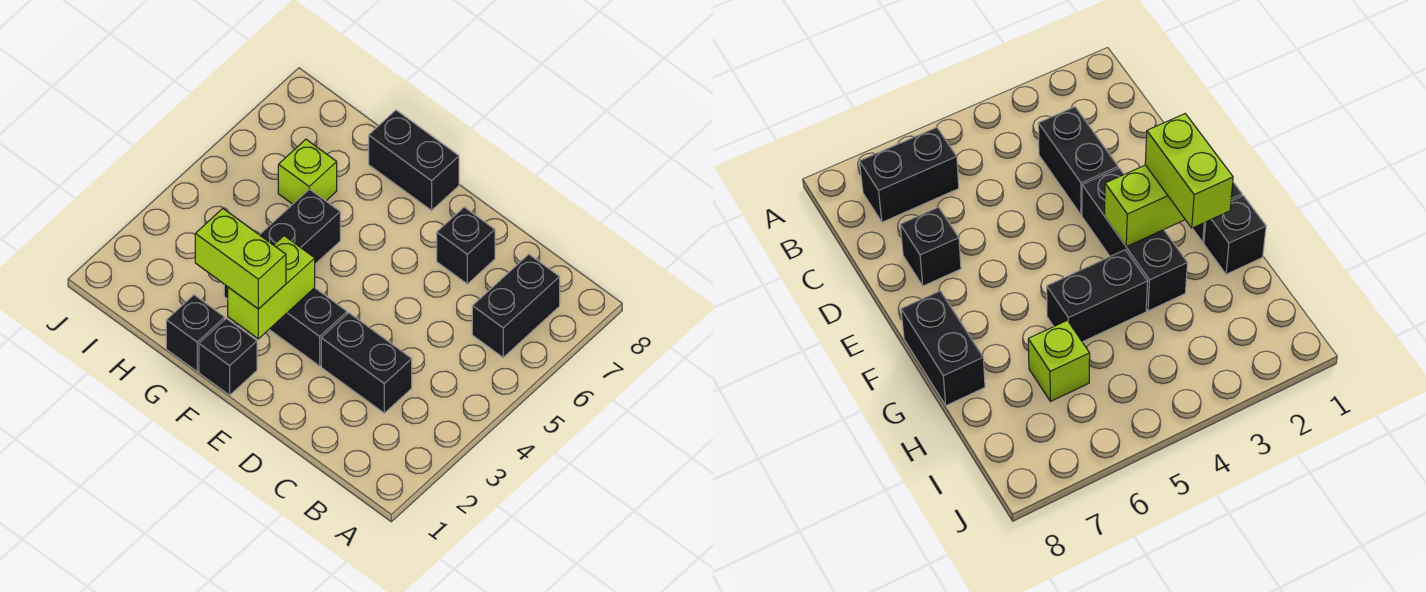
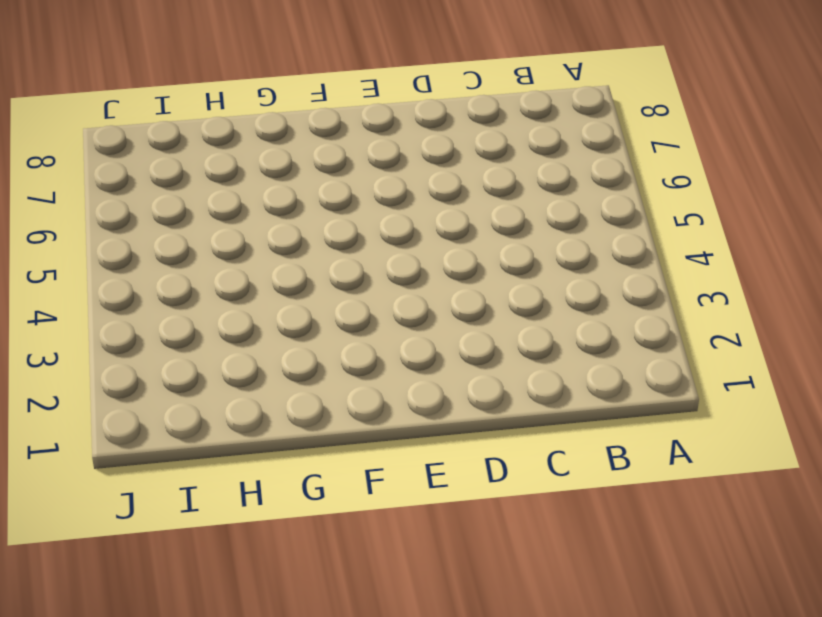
none -> black brick B6:B7 level 1
none -> black brick C3:D3 level 1

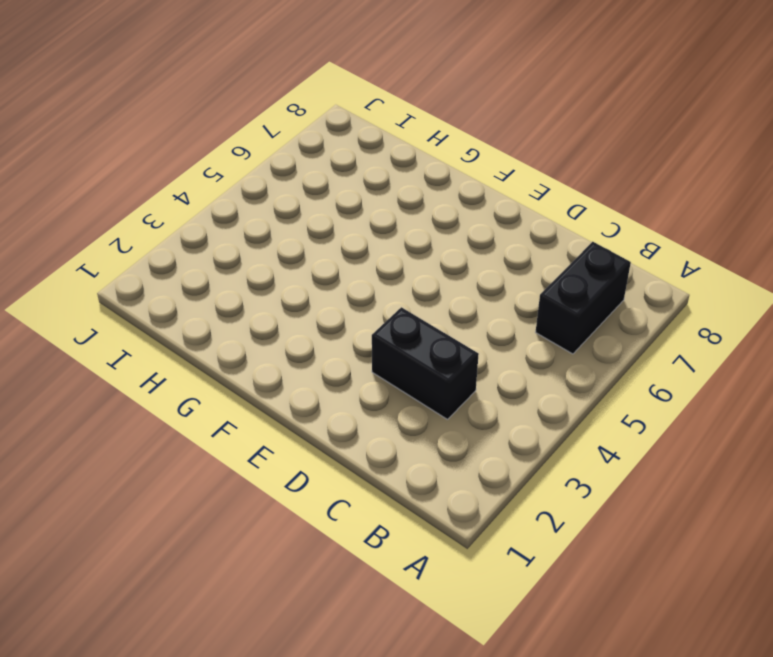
none -> black brick D7 level 1
none -> black brick E3:G3 level 1

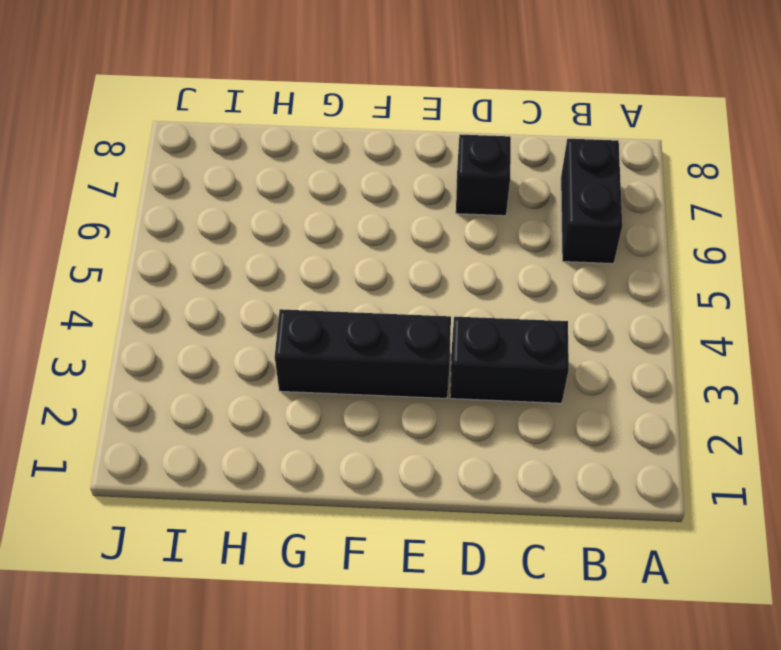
none -> black brick F1 level 1
none -> black brick F8:G8 level 1

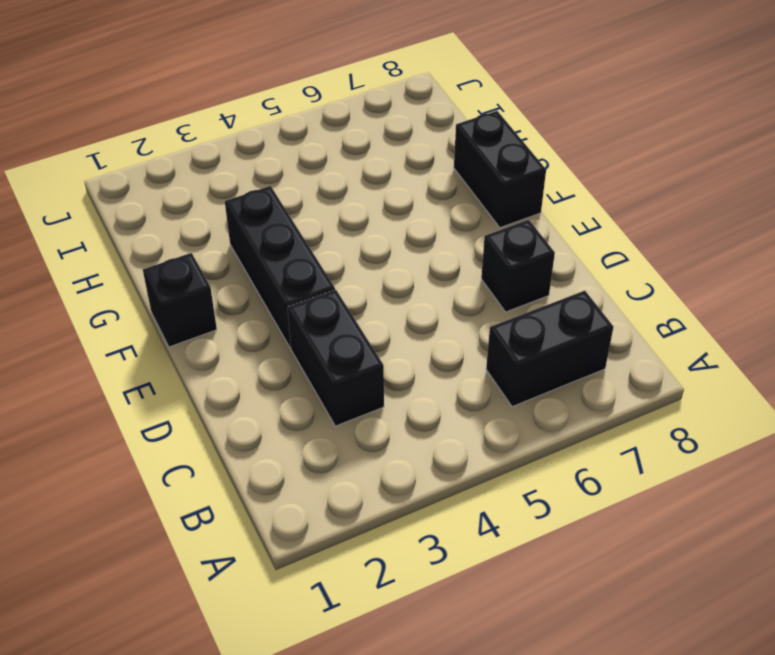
none -> black brick G1 level 1
none -> black brick G4:G5 level 1

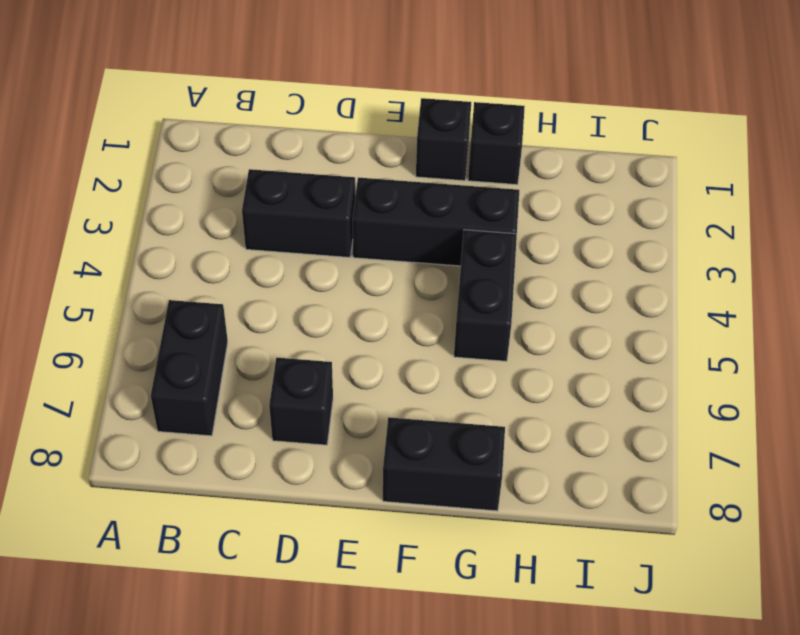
none -> lime brick H6 level 1
none -> lime brick F2:F3 level 2

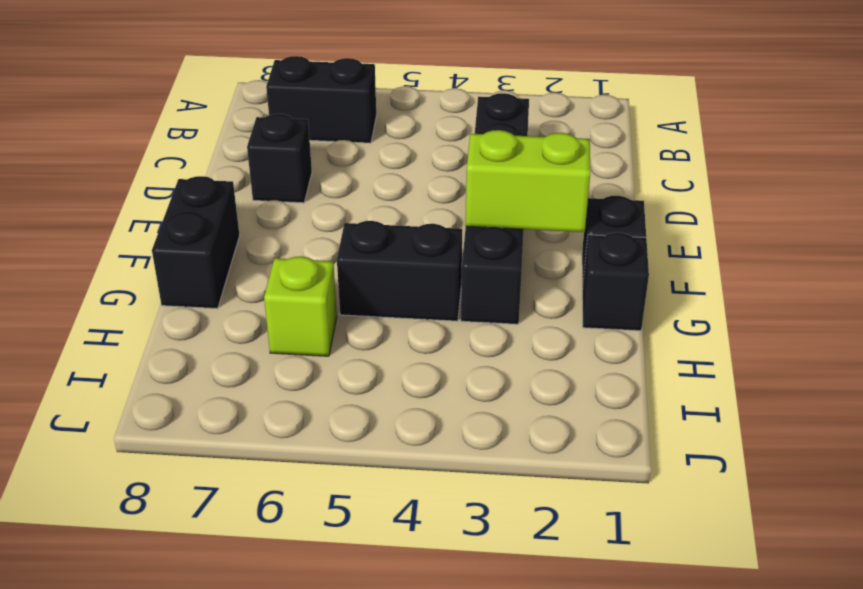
none -> lime brick F2:G2 level 3

